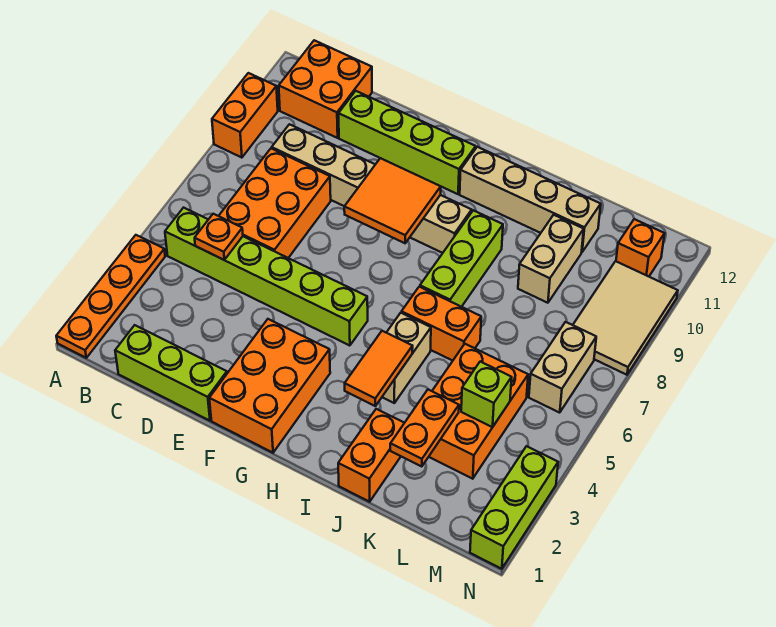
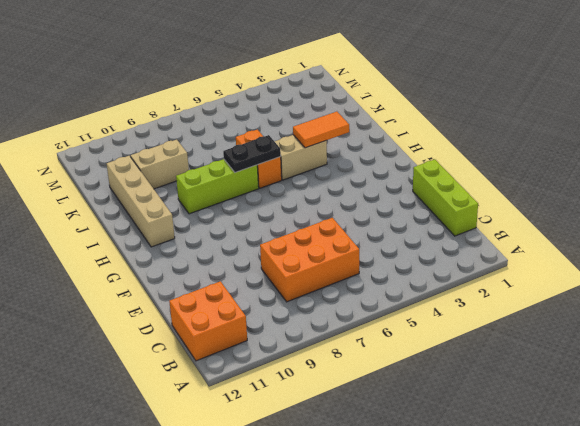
black plate I6:I7 level 2 -> none
none -> orange plate A1:A4 level 1
none -> orange brick A9:A10 level 1
none -> lime brick B5:G5 level 1

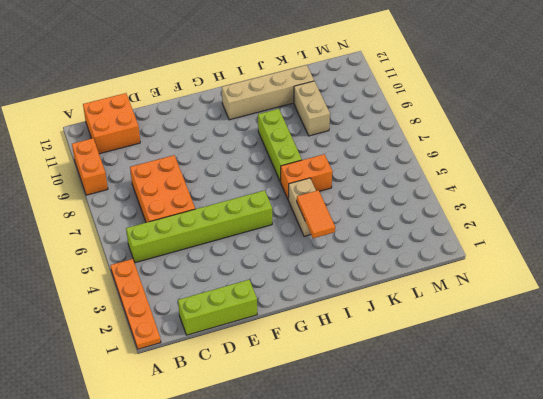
none -> tan brick C9:H9 level 1
none -> lime brick D11:G11 level 1
none -> orange brick F1:G3 level 1

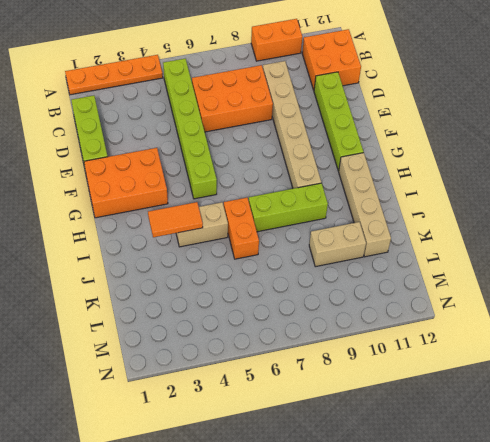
none -> orange brick J1:J2 level 1
none -> orange brick K3:L5 level 1
none -> tan brick M6:M7 level 1

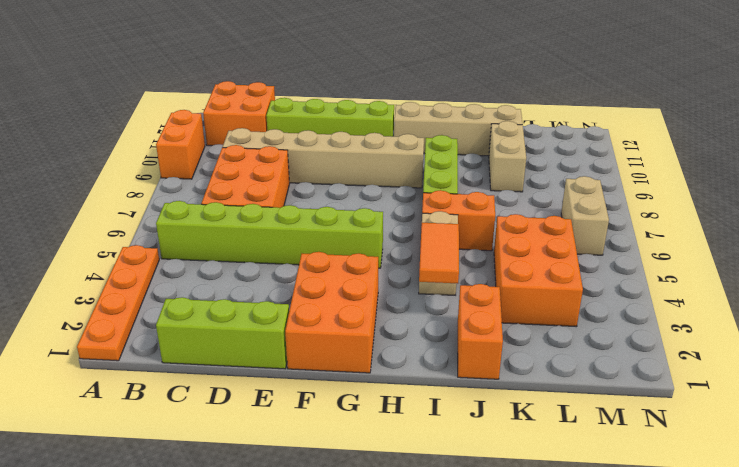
none -> tan tile M8:N10 level 1
none -> orange brick M11 level 1
none -> lime brick N1:N3 level 1

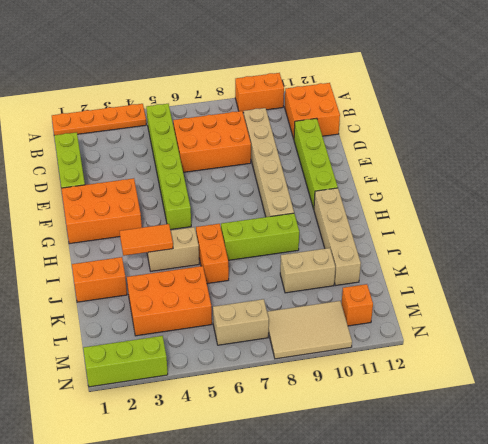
none -> orange plate C5 level 2
none -> orange tile F8:G9 level 2
none -> orange plate K2:K3 level 2

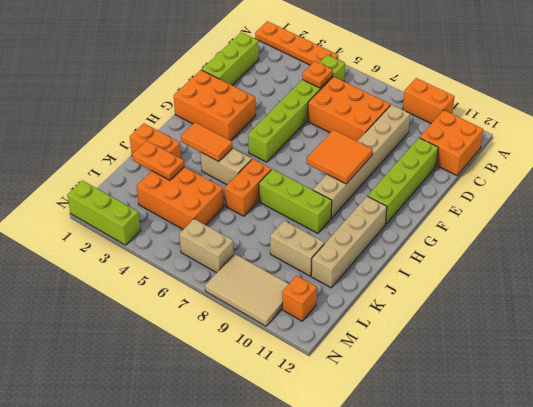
none -> lime brick L4 level 2

